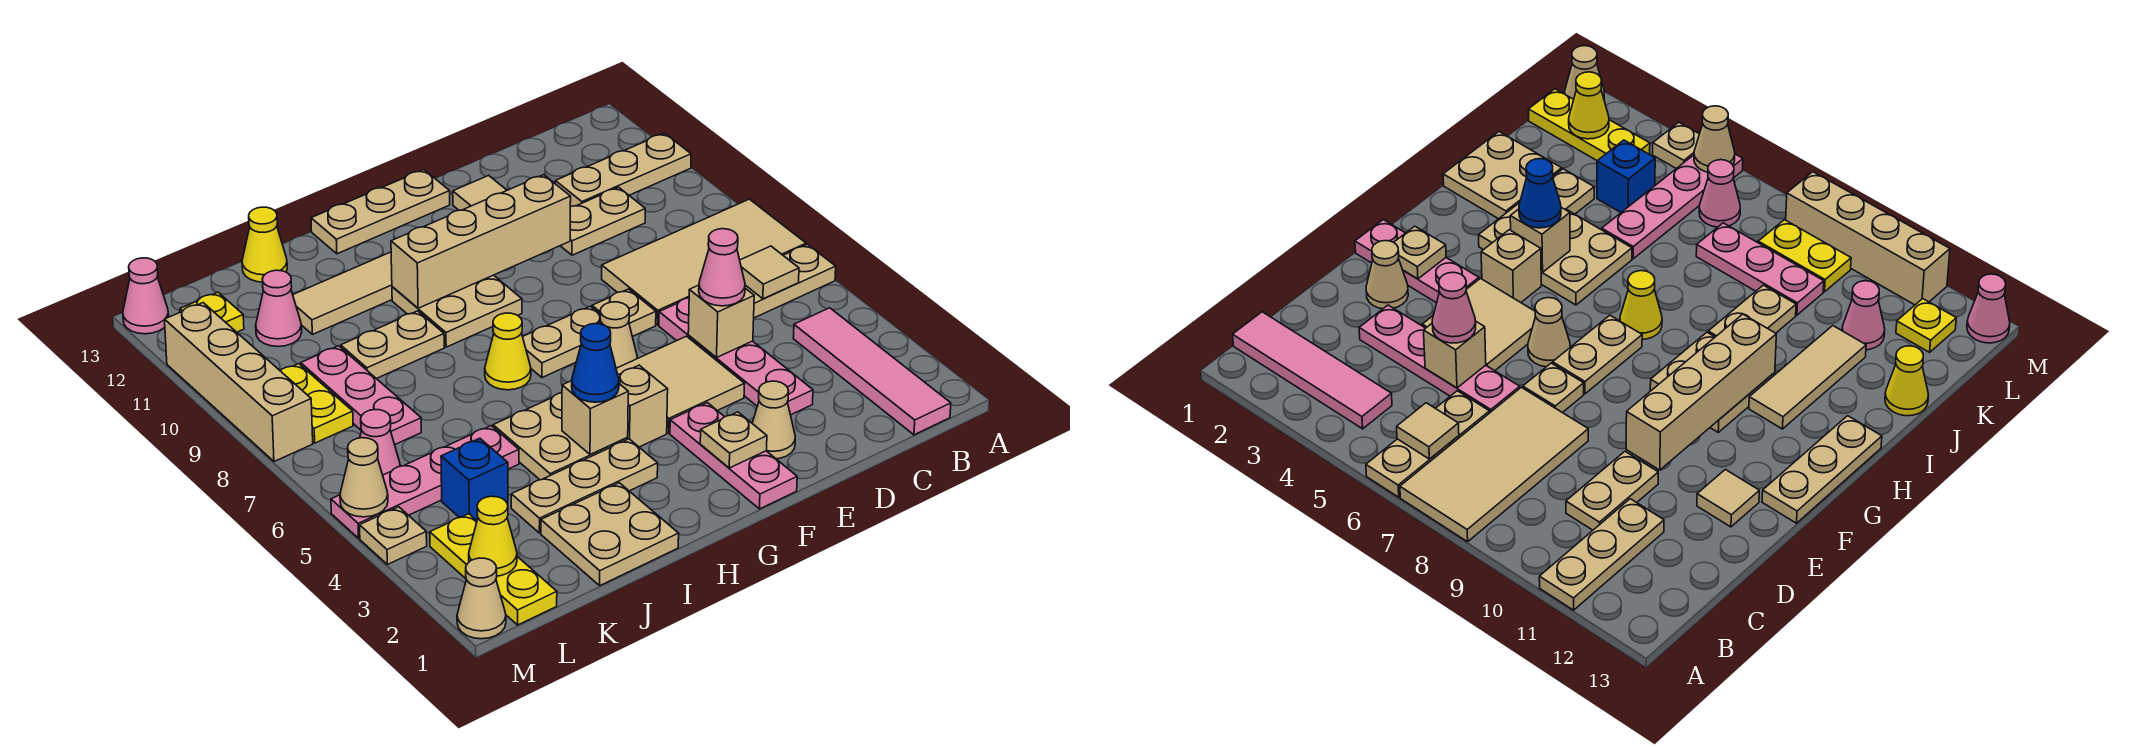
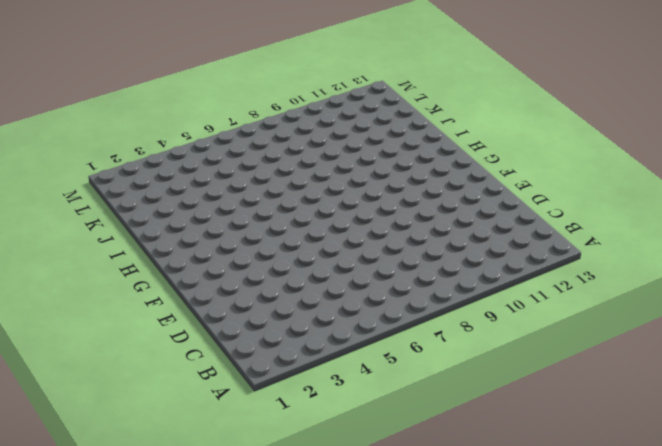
none -> tan plate A6:C6 level 1
none -> tan tile A7:D8 level 1
none -> tan plate A11:C11 level 1
none -> pink tile B1:B4 level 1

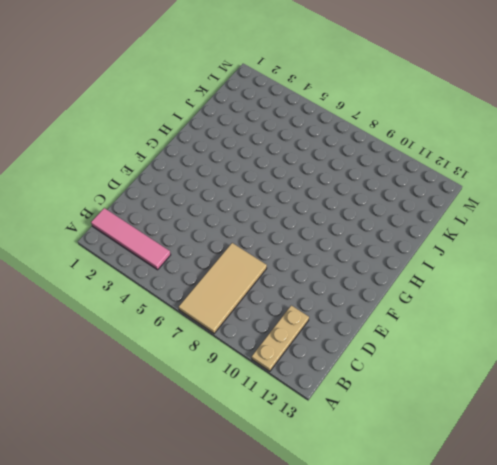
none -> tan plate A6:C6 level 1
none -> tan plate C10:D10 level 1
none -> pink plate D3:D6 level 1
none -> tan cone E2 level 1

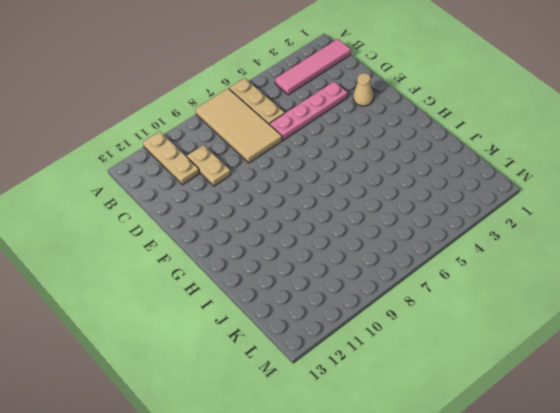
none -> tan tile E4:F5 level 1
none -> tan plate E7 level 1
none -> tan tile E12 level 1
none -> pink plate F1:F3 level 1

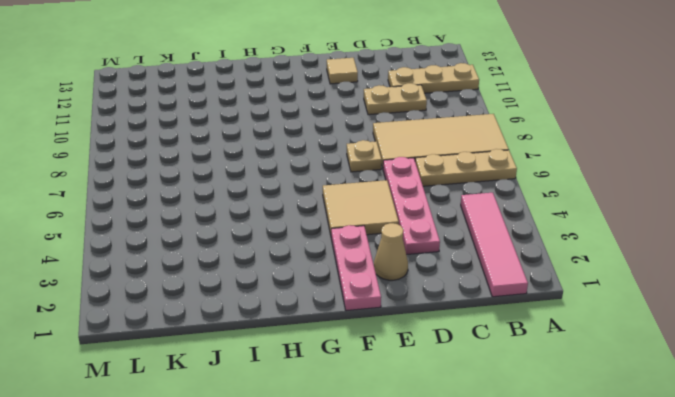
none -> tan cone F6 level 1
none -> tan plate F7:G7 level 1
none -> tan plate F13:H13 level 1
none -> tan brick G4 level 1

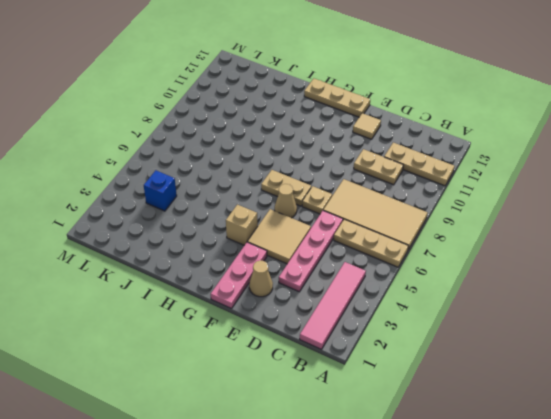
none -> tan plate G9:H10 level 1
none -> tan plate H3:J3 level 1
none -> tan plate H4:I5 level 1
none -> yellow cone H7 level 1

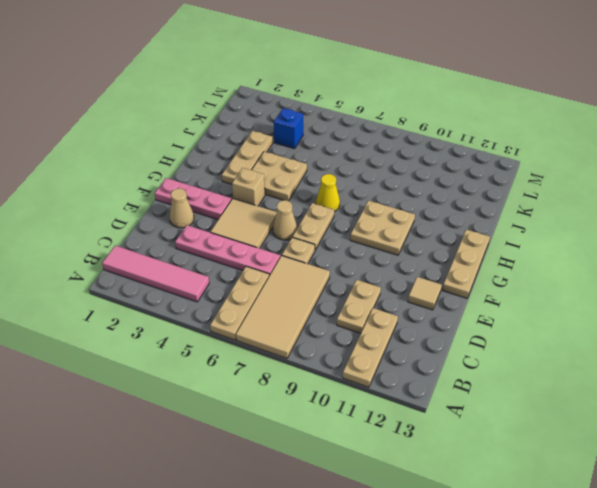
none -> tan tile H11:J11 level 1
none -> tan plate I1:J2 level 1
none -> tan plate I9:J9 level 1
none -> pink plate J5:M5 level 1

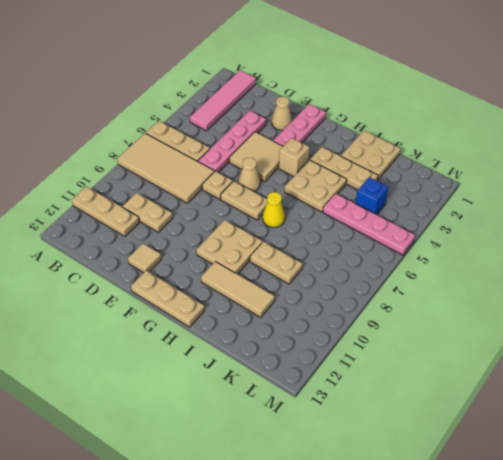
none -> yellow cone J13 level 1
none -> pink plate K7:K9 level 1
none -> pink cone K11 level 1
none -> yellow plate L1:L3 level 1

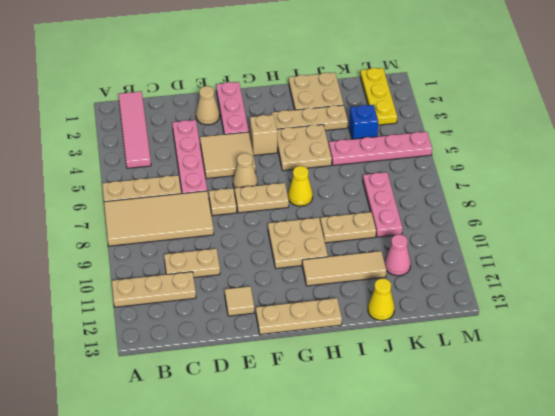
none -> pink cone L6 level 1
none -> yellow plate L8:L9 level 1
none -> yellow plate L12 level 1
none -> tan cone M1 level 1

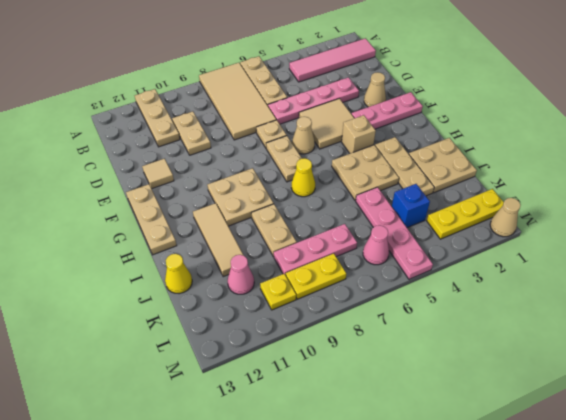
yellow plate L10 level 1 -> yellow plate L12 level 1
none -> tan plate M4 level 1
none -> tan brick M8:M11 level 1
none -> pink cone M13 level 1
none -> tan tile B6 level 2

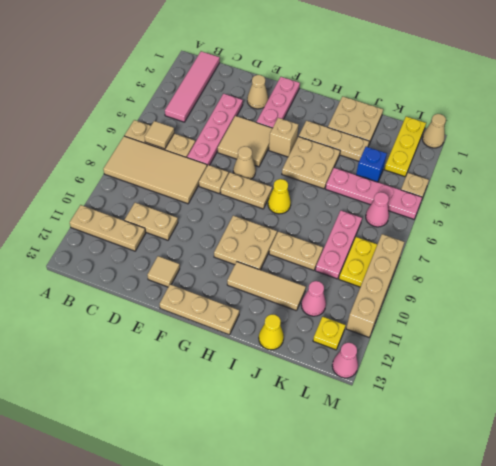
none -> tan brick D5 level 2
none -> tan brick E10:H10 level 2
none -> tan plate F2 level 2
none -> tan brick H4 level 2

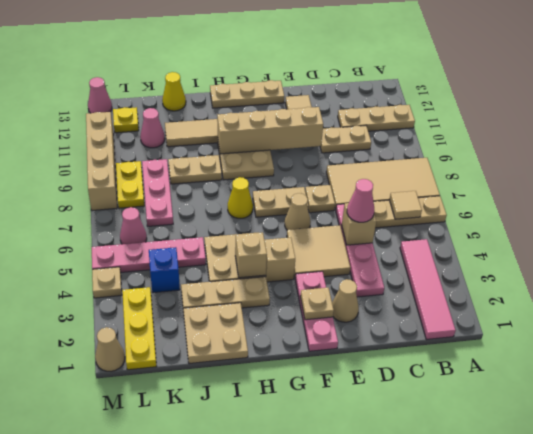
none -> yellow cone L2 level 2
none -> tan cone M5 level 2
none -> blue cone H4 level 3

